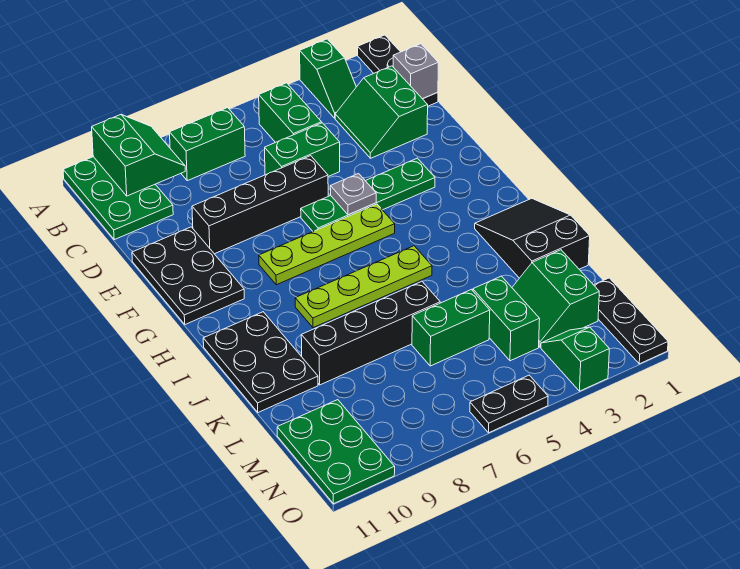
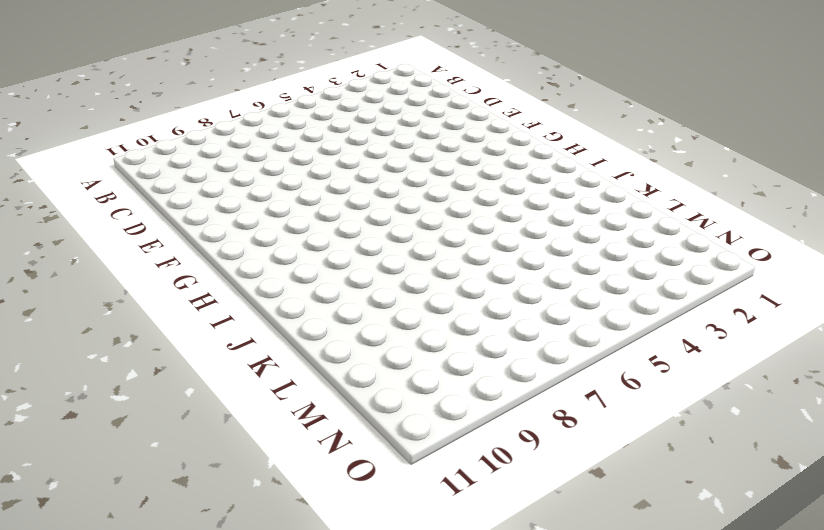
none -> black plate A1:C1 level 1
none -> green slope A3:B3 level 1 top A
none -> green plate A10:C11 level 1

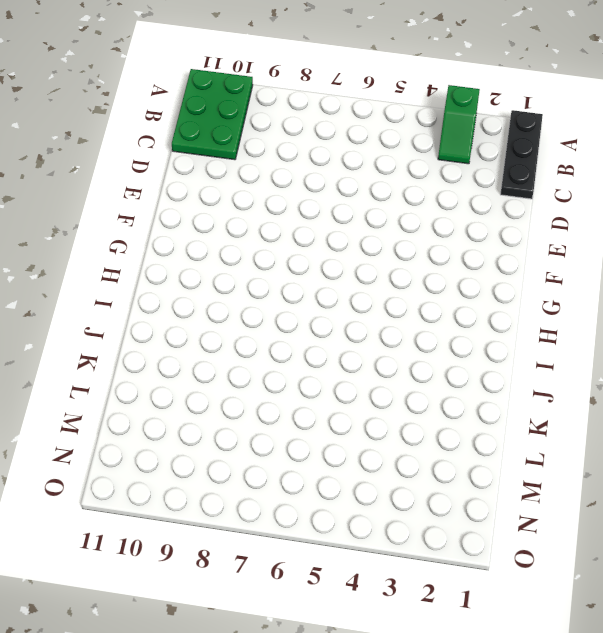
none -> green brick B5:C5 level 1
none -> green brick B7:B8 level 1
none -> green slope C2:D3 level 1 top 2

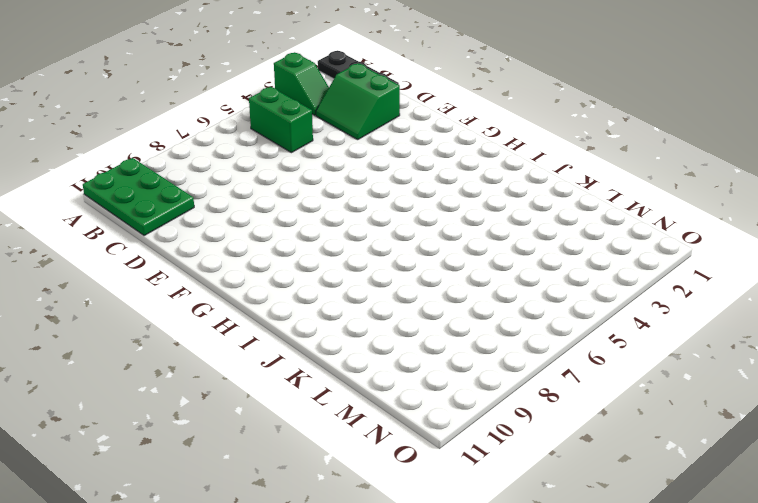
none -> green brick B7:B8 level 1
none -> green brick D5:D6 level 1
none -> black brick E6:E9 level 1

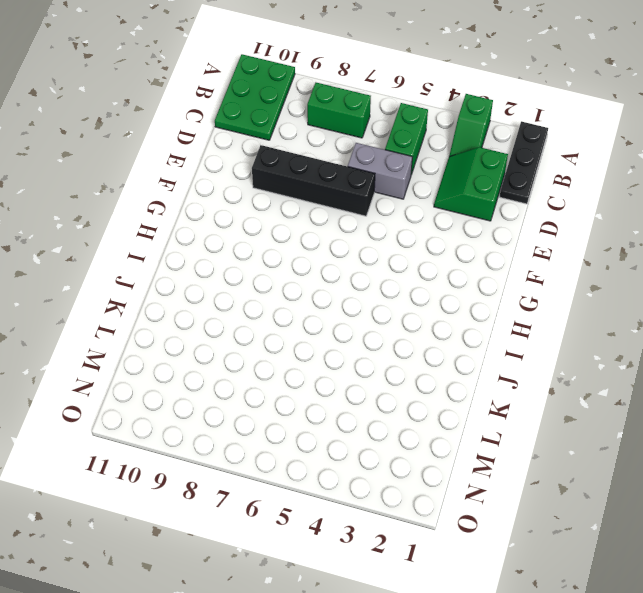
grey brick D5:D6 level 1 -> green brick D5:D6 level 1
none -> black plate E10:G11 level 1
none -> green plate F3:F6 level 1
none -> lime plate G5:G8 level 1

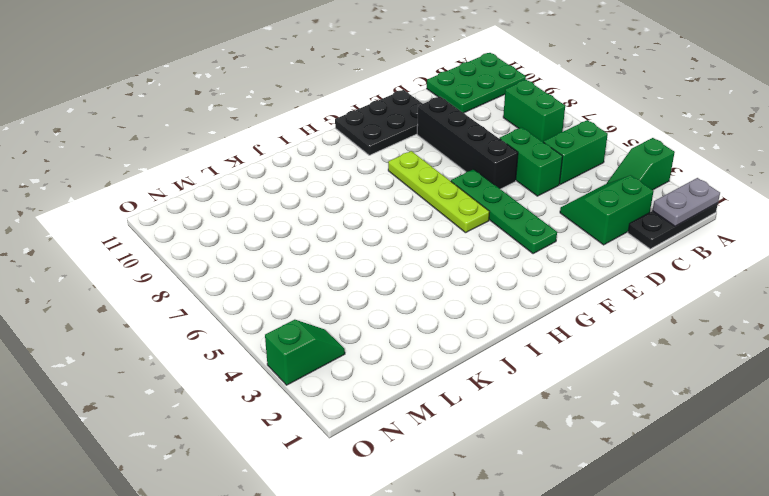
grey plate A1:B1 level 2 -> none
none -> black slope I1:K2 level 1 top K
none -> lime plate I5:I8 level 1
none -> black plate I10:K11 level 1

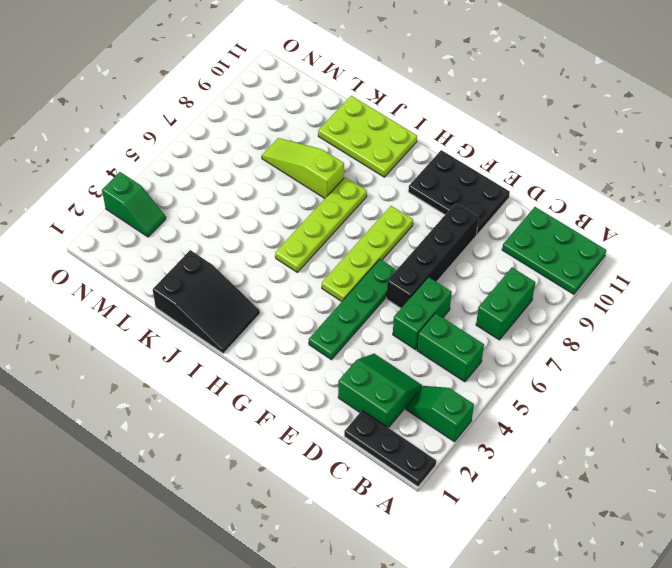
lime plate I10:K11 level 1 -> black plate I10:K11 level 1
lime slope J8:L8 level 1 top J -> black brick K6:K9 level 1
none -> green slope L2:M3 level 1 top 2
none -> green brick L4:M4 level 1
none -> green brick L5:L6 level 1

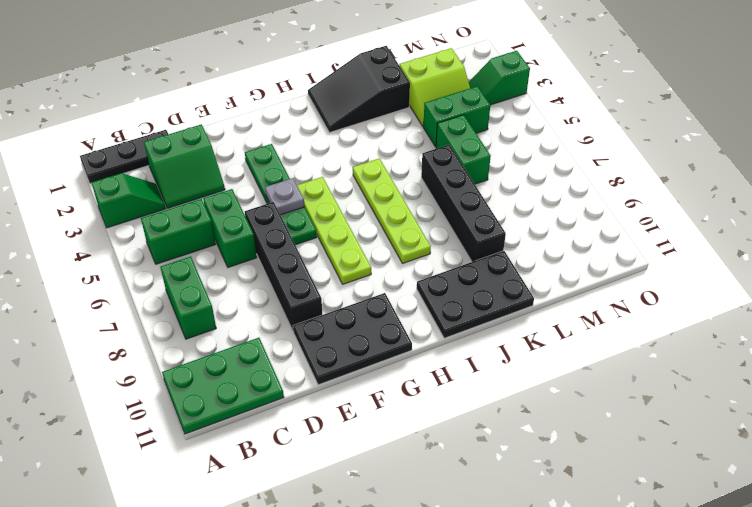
lime slope L2:M3 level 1 top 2 -> green slope L2:M3 level 1 top 2
none -> black plate M1:O1 level 1
none -> green plate M10:O11 level 1
none -> black plate O5:O6 level 1

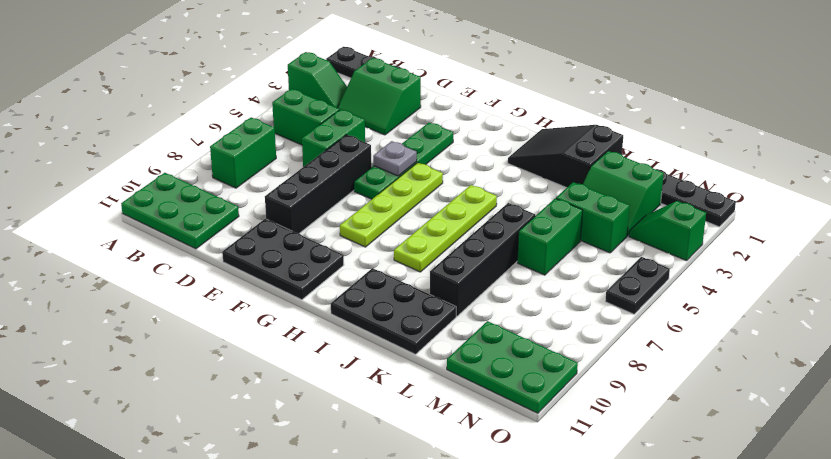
none -> green slope A9:B10 level 2 top 10
none -> grey brick C1 level 2

